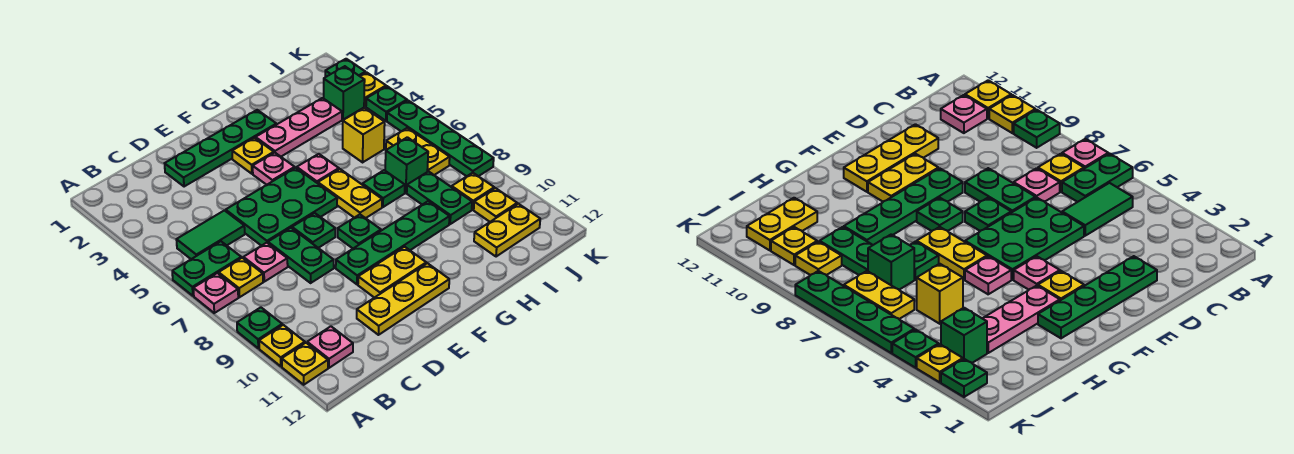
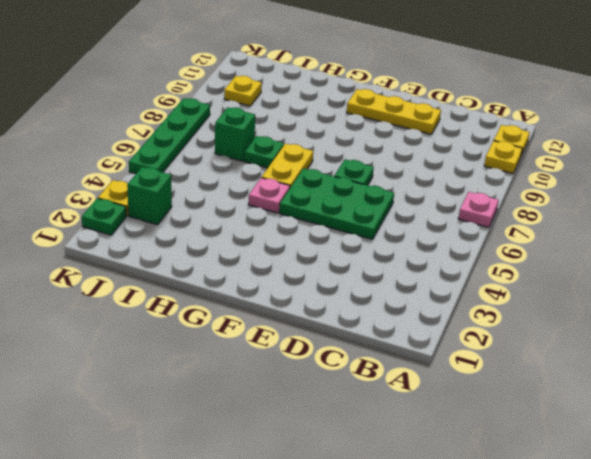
none -> green plate A6:B6 level 1
none -> green plate A9 level 1
none -> green tile B5:C5 level 1
none -> yellow plate B7 level 1

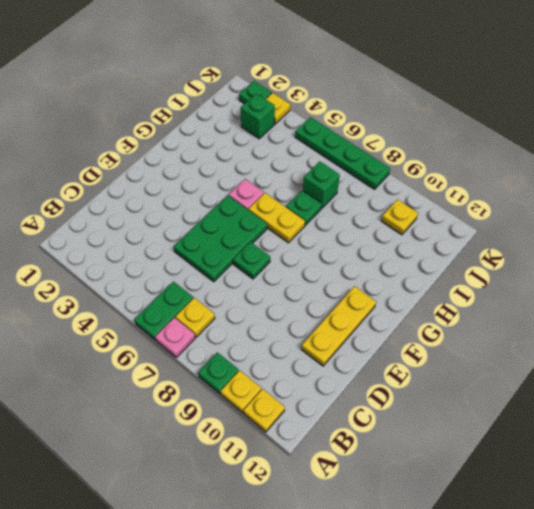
none -> green tile B5:C5 level 1
none -> pink plate B11 level 1
none -> pink plate C7 level 1
none -> green plate D2:G2 level 1

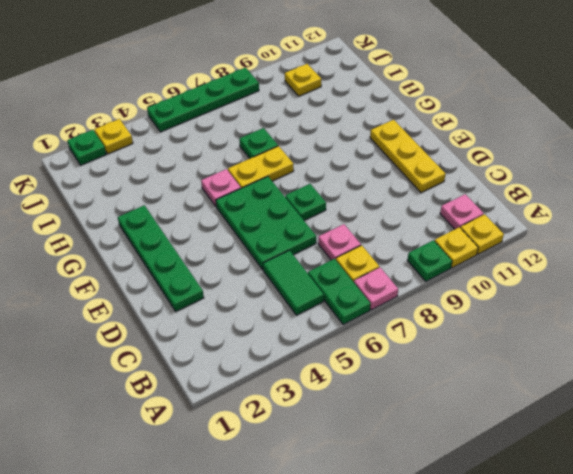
none -> green plate D7:D8 level 1
none -> green plate E9:H9 level 1
none -> yellow plate E10:F10 level 1
none -> yellow plate F3 level 1

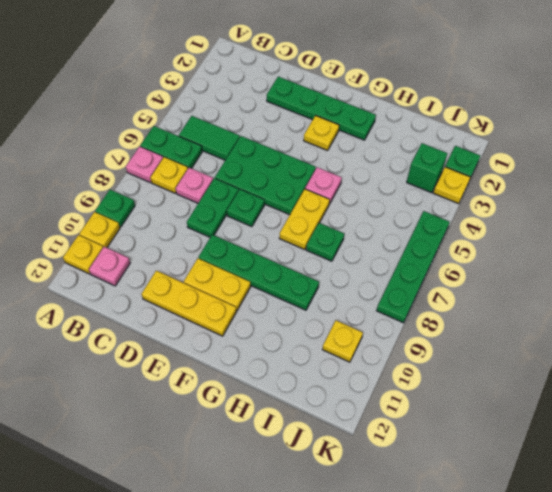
none -> pink plate F4 level 1
none -> green plate F8 level 1
none -> pink plate G3:I3 level 1
none -> yellow brick I5 level 1

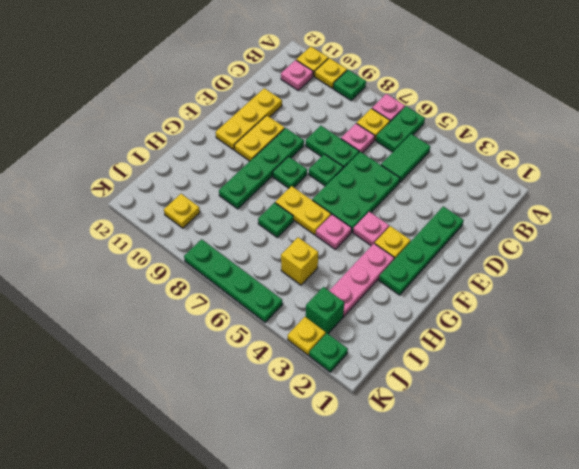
none -> green brick I7 level 1
none -> green plate I8:I9 level 1
none -> yellow plate I11:J11 level 1
none -> yellow plate J6:J7 level 1

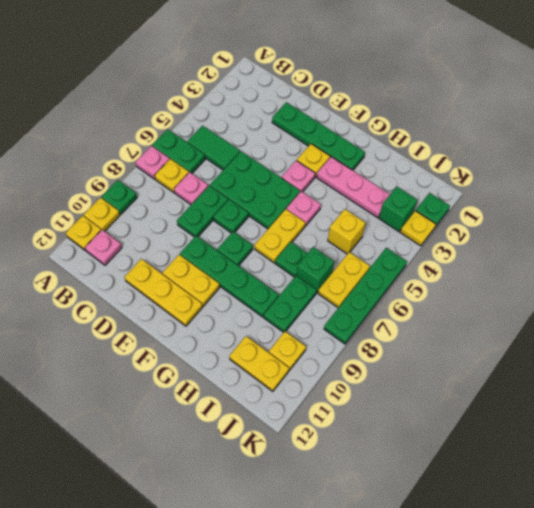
none -> yellow plate J9 level 1
none -> green plate K4 level 1

